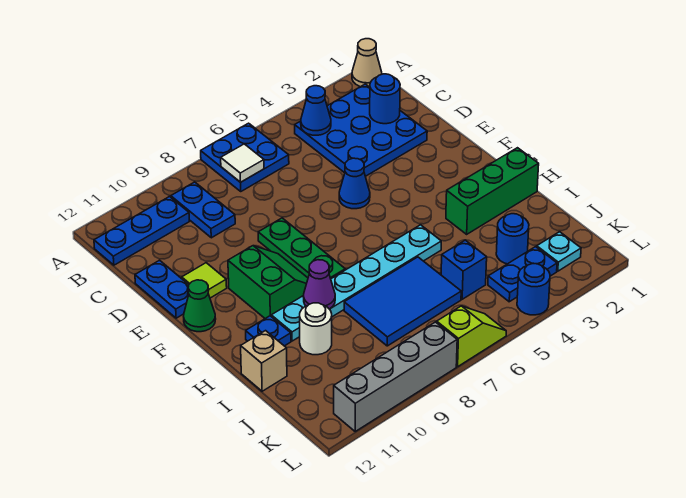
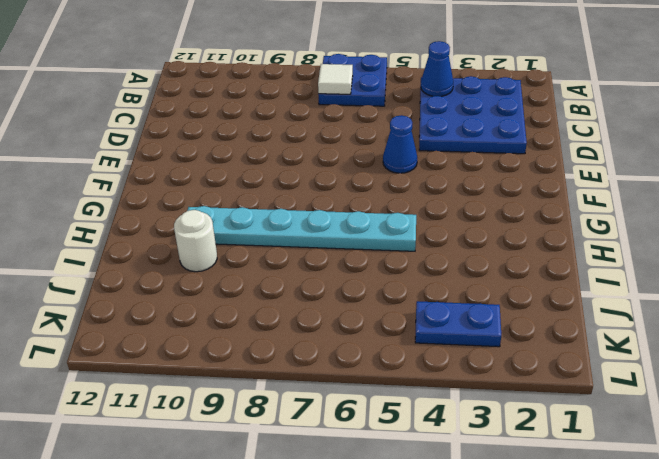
none -> tan cone A1 level 1
none -> blue plate B9:C9 level 1
none -> blue plate B10:B12 level 1

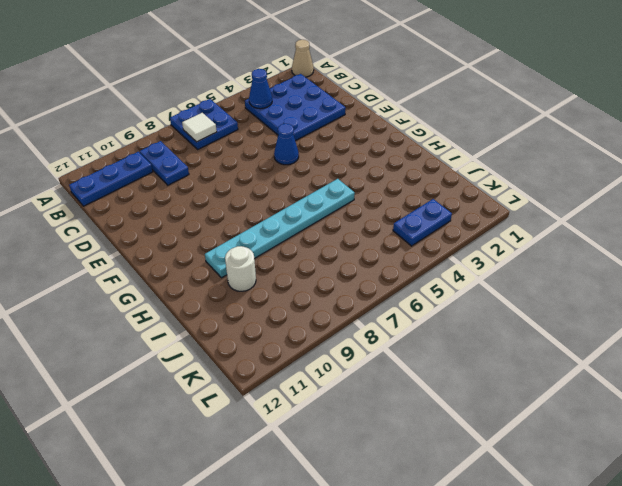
none -> blue plate D12:E12 level 1
none -> green plate E8:G8 level 1
none -> lime tile E11 level 1

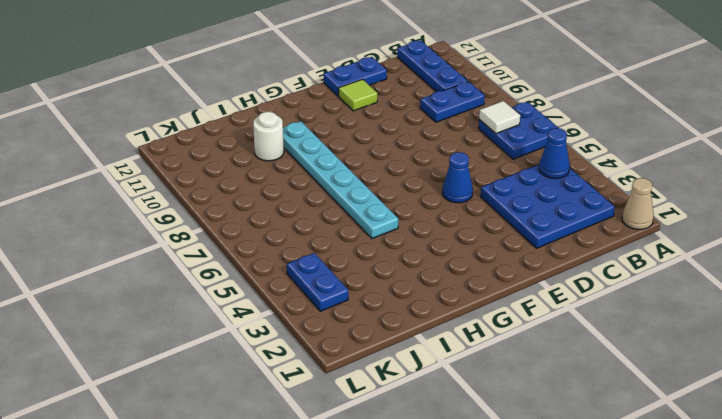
none -> green plate E8:G8 level 1
none -> green slope F9:G10 level 1 top 10
none -> green cone F12 level 1

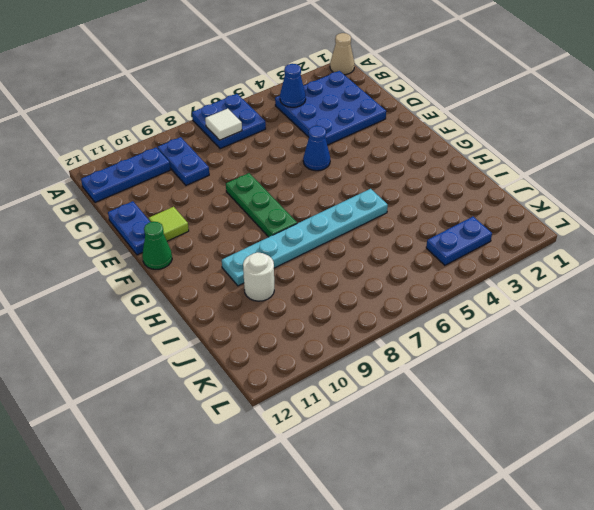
none -> green slope F9:G10 level 1 top 10
none -> green brick H1:H3 level 1
none -> blue plate H11 level 1

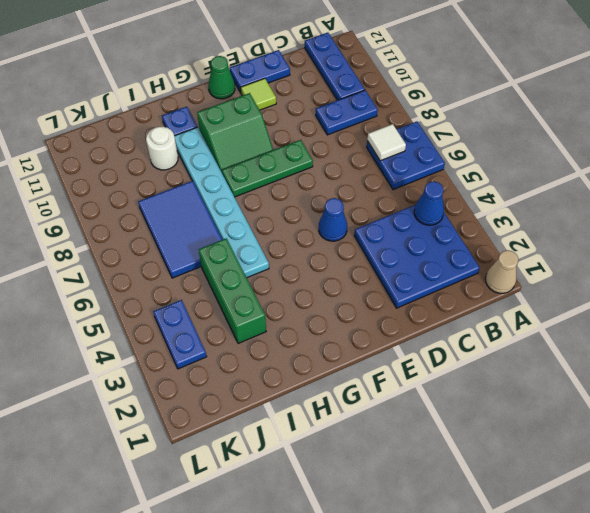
green brick I3:I5 level 1 -> green brick H1:H3 level 1
none -> tan brick I12 level 1
none -> blue round brick J3 level 1
none -> blue brick J5 level 1

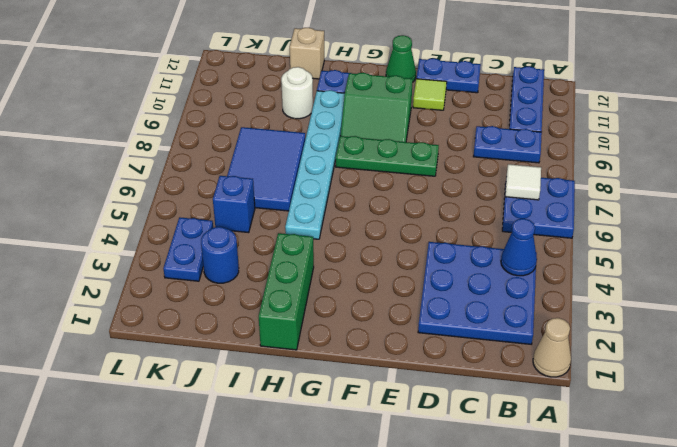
none -> blue cone E5 level 1
none -> cyan plate K2 level 1
none -> blue round brick L4 level 1

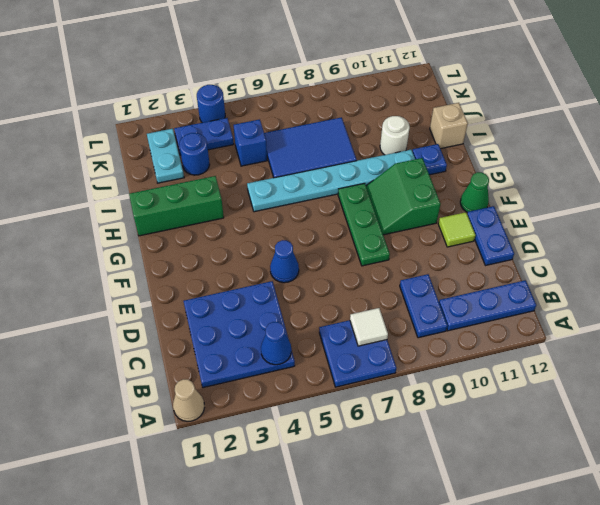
cyan plate J2:K2 level 1 -> cyan plate K2 level 1
none -> lime slope L6:L7 level 1 top 7
none -> grey brick L8:L11 level 1
none -> blue round brick C2 level 2

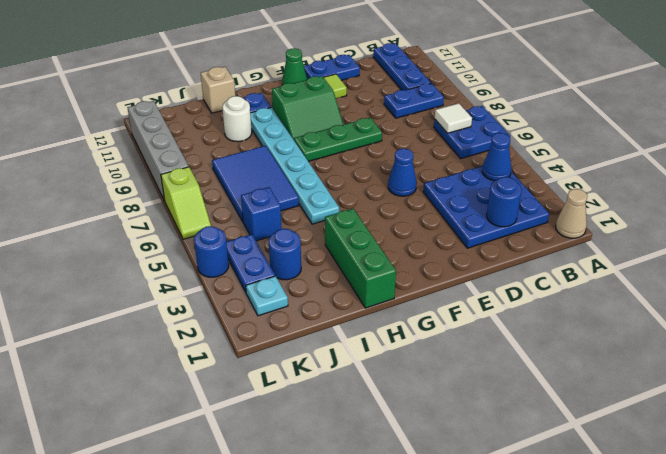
none -> purple cone H9 level 2

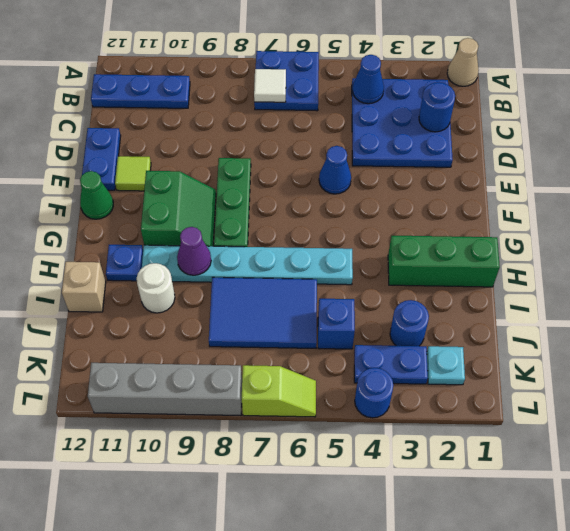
none -> blue plate B9:C9 level 1

